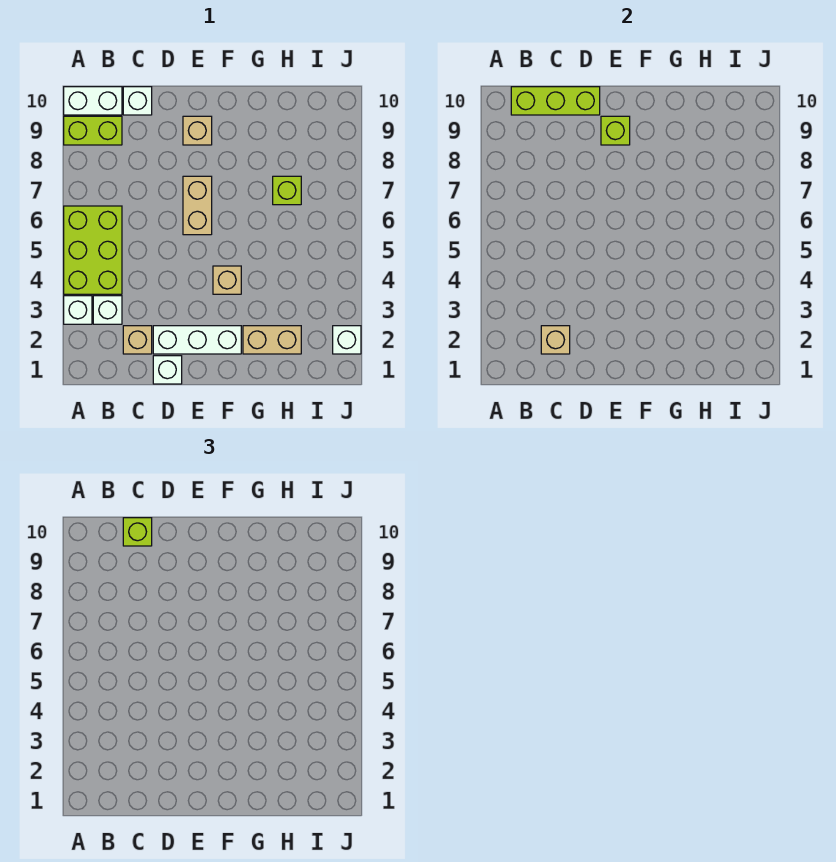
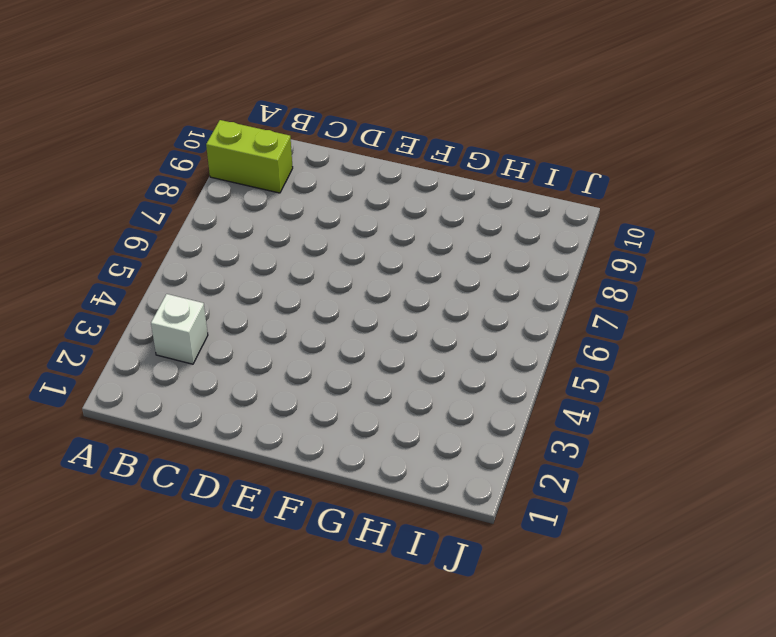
none -> white brick A3 level 1
none -> lime brick A4:B6 level 1
none -> white brick A10:B10 level 1

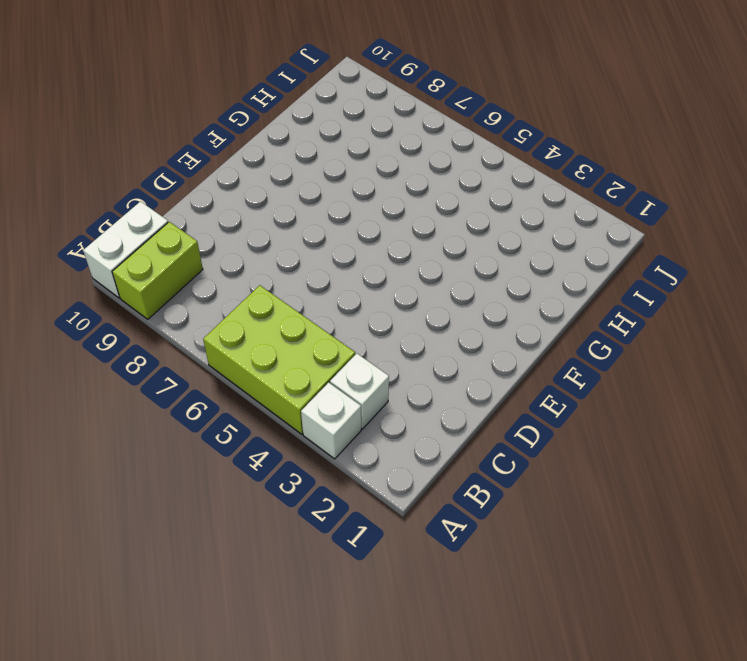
none -> tan brick C2 level 1
none -> white brick C10 level 1
none -> white brick D1 level 1

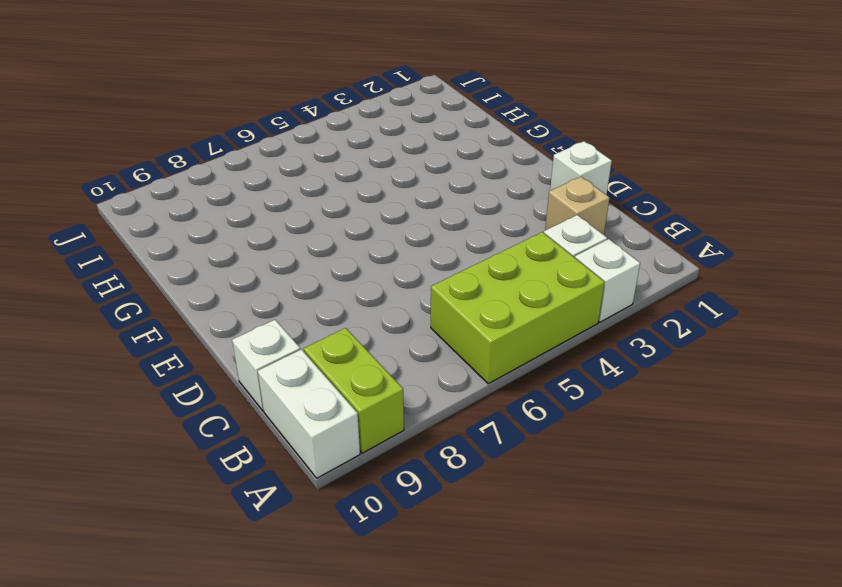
none -> white brick D2:F2 level 1
none -> tan brick E6:E7 level 1
none -> tan brick E9 level 1

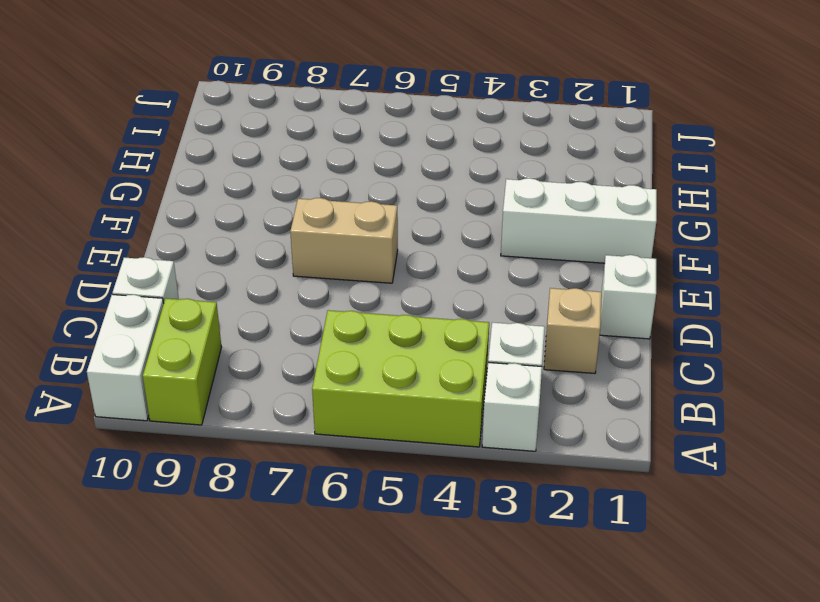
white brick F1:F3 level 1 -> white brick D2:F2 level 1
none -> tan brick E9 level 1
none -> tan brick F4 level 1
none -> tan brick G2:H2 level 1

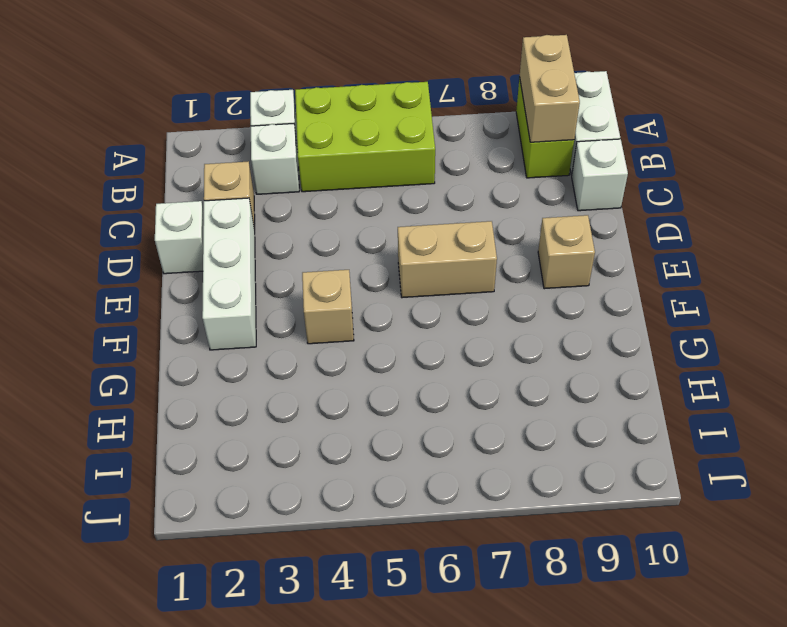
tan brick A9:B9 level 2 -> tan brick G2:H2 level 1
none -> lime brick H7 level 1
none -> white brick J2 level 1
none -> lime brick B10:D10 level 2

